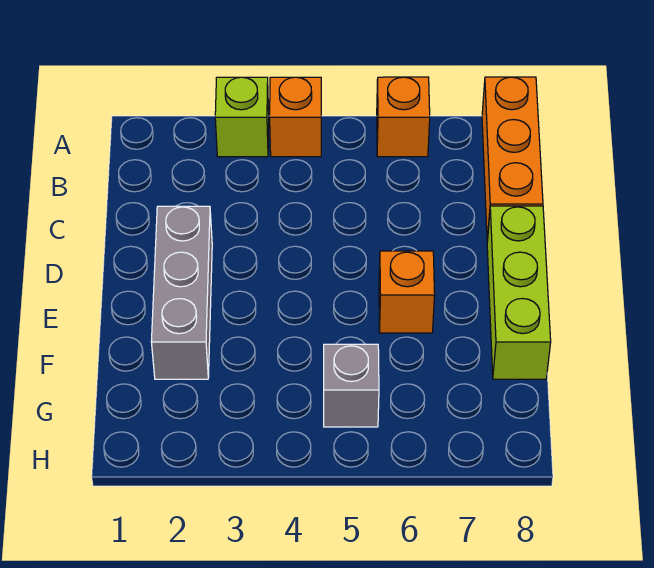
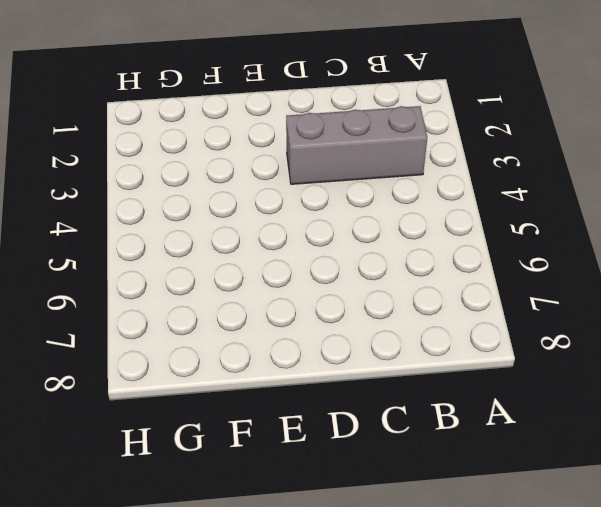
grey brick B3:D3 level 1 -> grey brick D2:F2 level 1
none -> lime brick A3 level 1
none -> orange brick A4 level 1

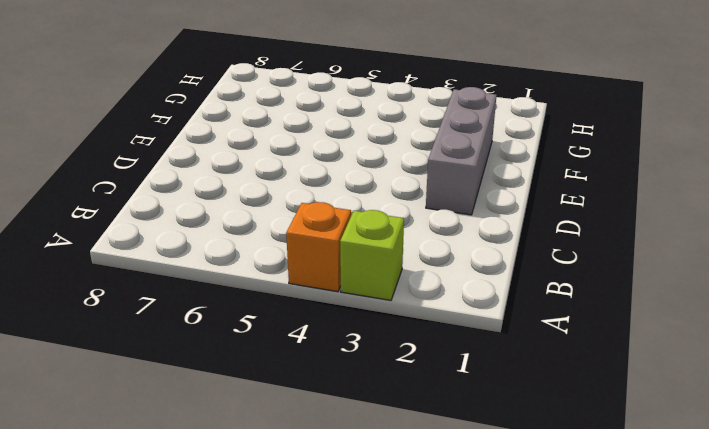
none -> orange brick A6 level 1
none -> orange brick A8:C8 level 1

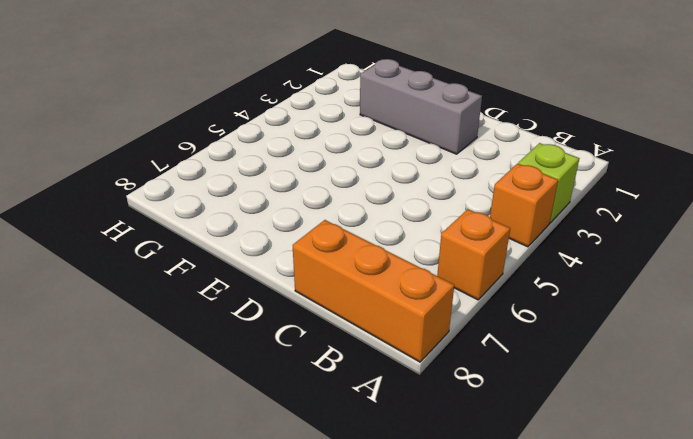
none -> lime brick D8:F8 level 1
none -> orange brick E6 level 1

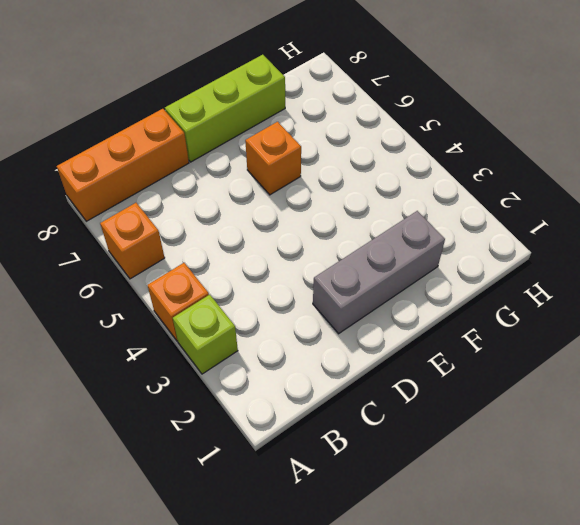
none -> grey brick G5 level 1

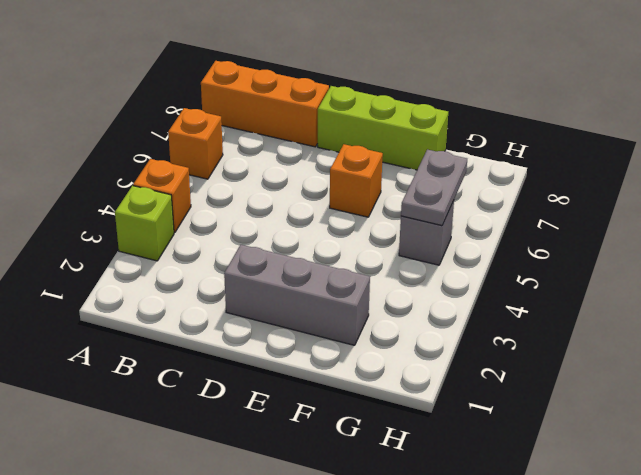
grey plate G5:G6 level 2 -> none

